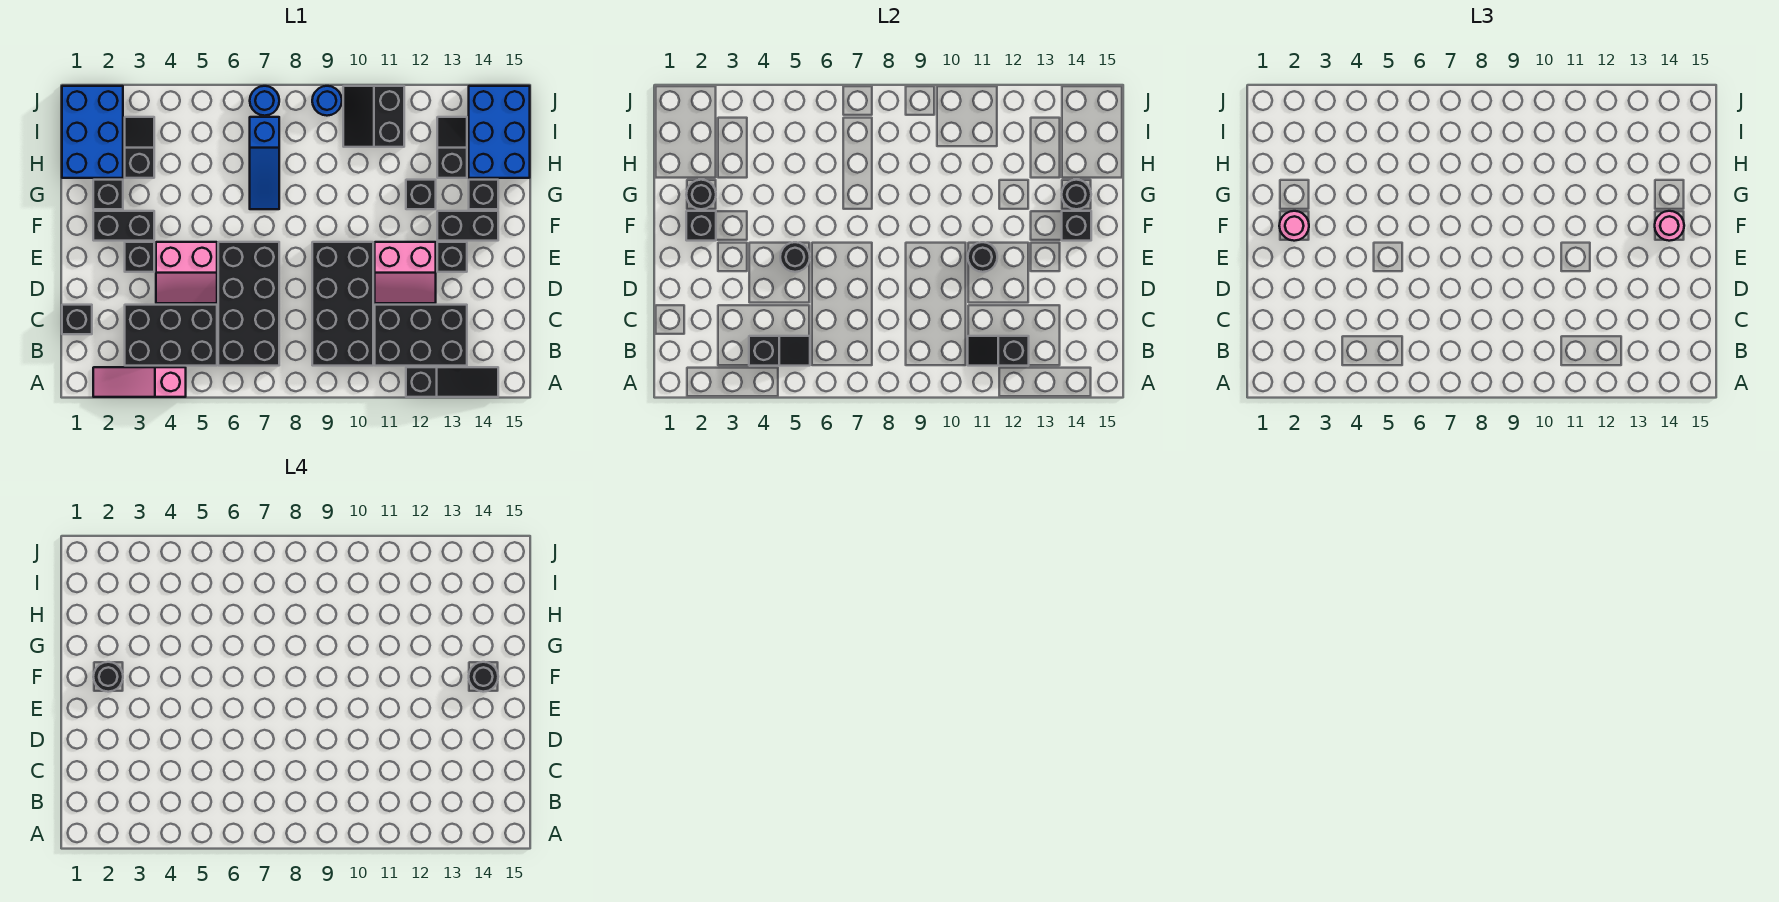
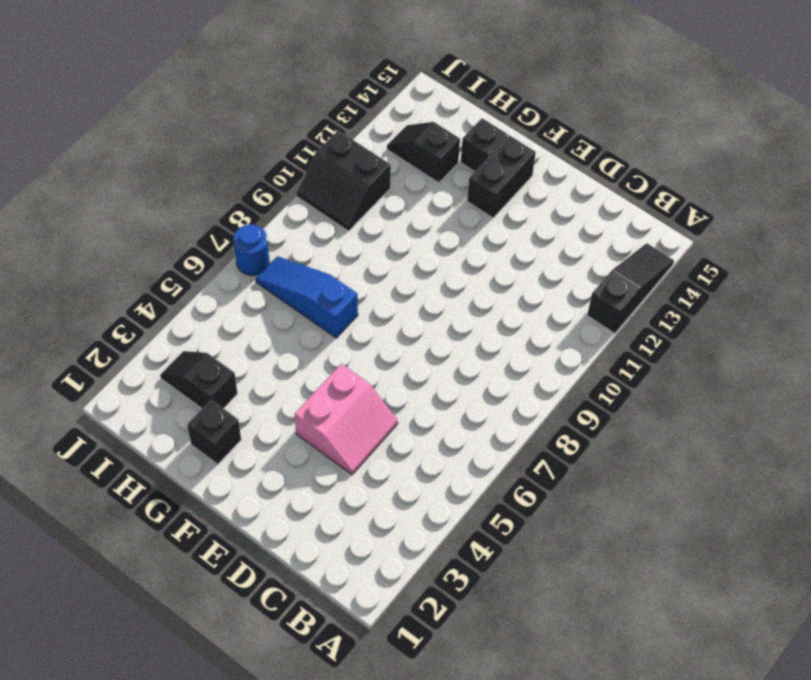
blue slope G7:I7 level 1 top G -> blue slope G7:I7 level 1 top I
none -> pink slope A2:A4 level 1 top 4
none -> black brick B3:C5 level 1
none -> black brick B6:E7 level 1
none -> black brick B9:E10 level 1

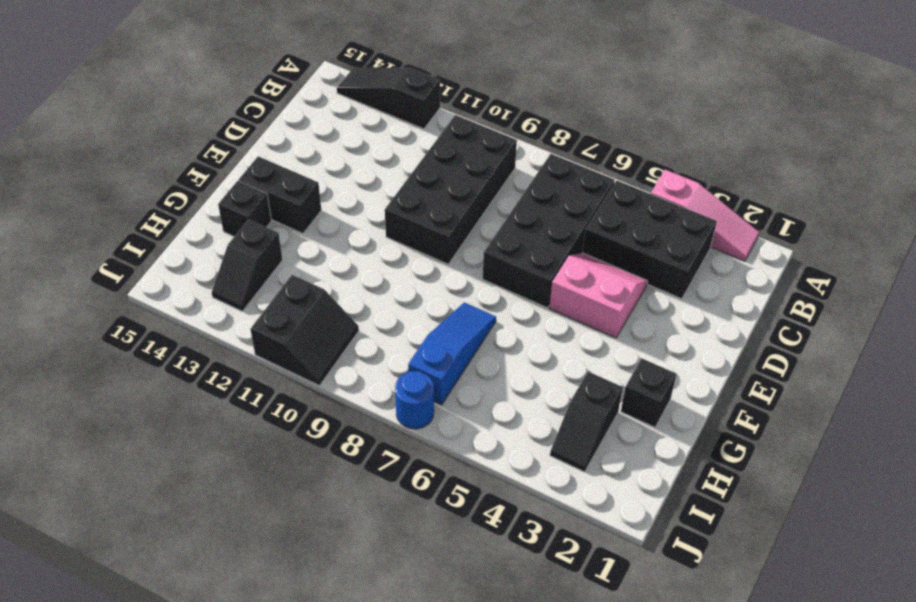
none -> black brick B11:C13 level 1
none -> black brick C1 level 1
none -> pink slope D11:E12 level 1 top E
none -> black brick E3 level 1

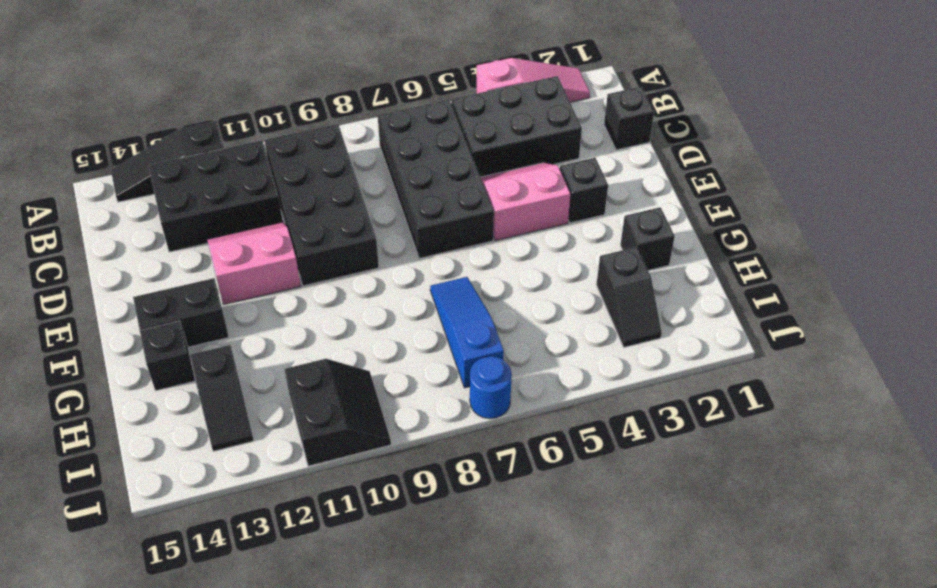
none -> black brick E13 level 1
none -> black brick F2:F3 level 1
none -> black brick G12 level 1
none -> blue brick H1:J2 level 1

